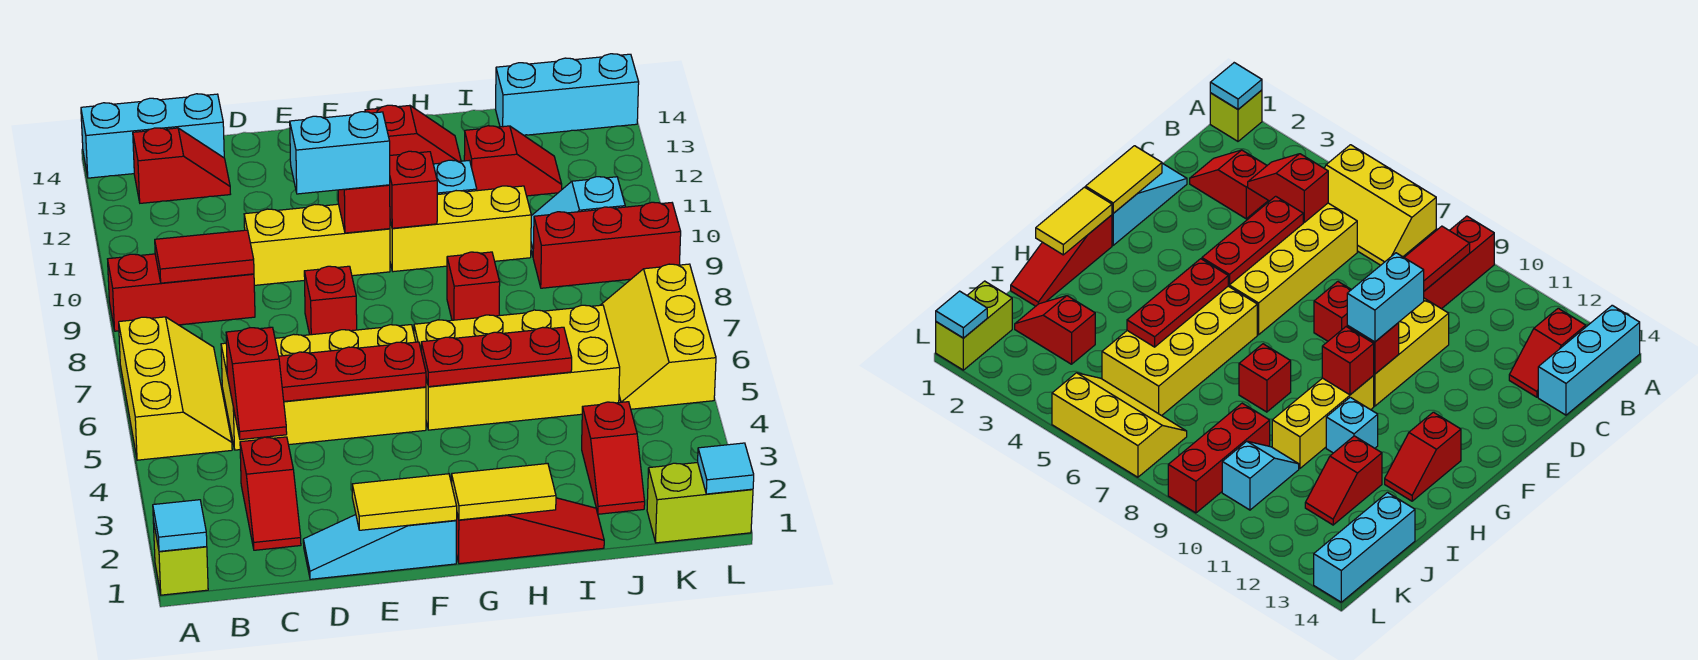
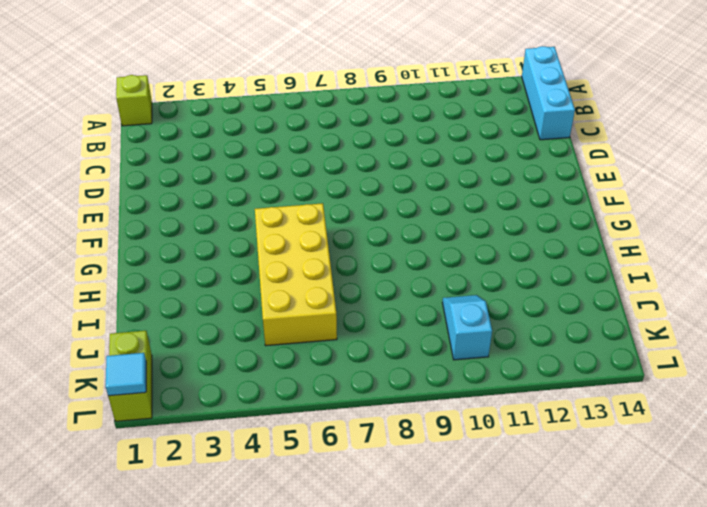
none -> yellow slope A5:B7 level 1 top A
none -> red brick A9:C9 level 1
none -> red slope B13:C13 level 1 top B
none -> red slope C2:C3 level 1 top 3

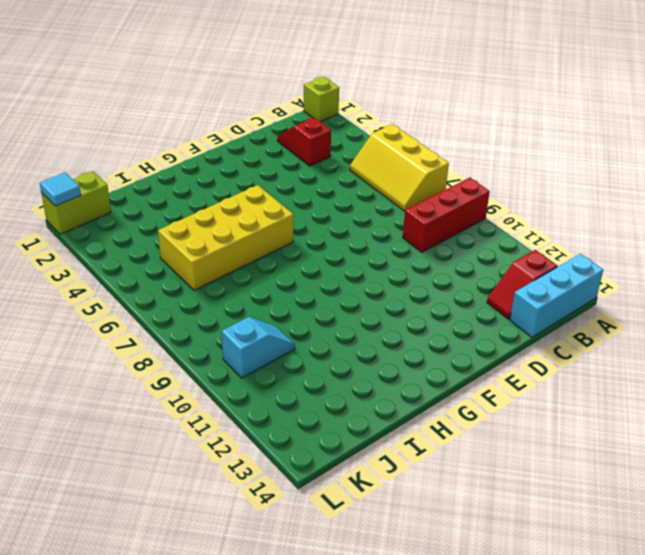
none -> yellow brick C5:F6 level 1
none -> cyan slope D1:F1 level 1 top F
none -> yellow brick D10:F10 level 1
none -> red brick E8 level 1

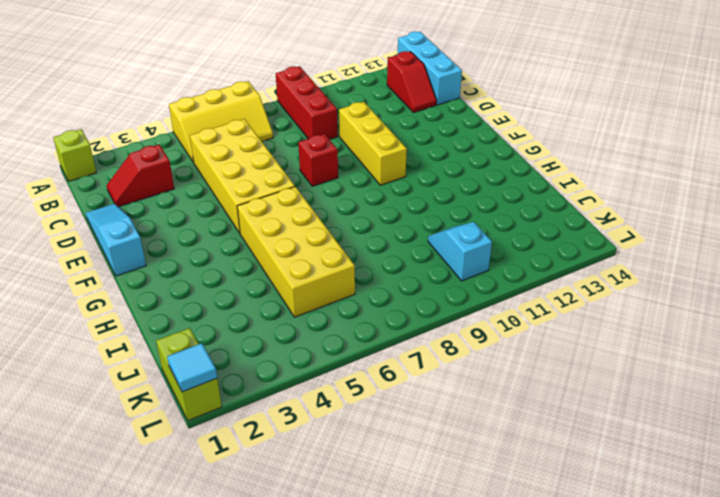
none -> red slope G1:I1 level 1 top G
none -> yellow brick G10:I10 level 1
none -> red slope G13:H13 level 1 top G
none -> red brick H8 level 1

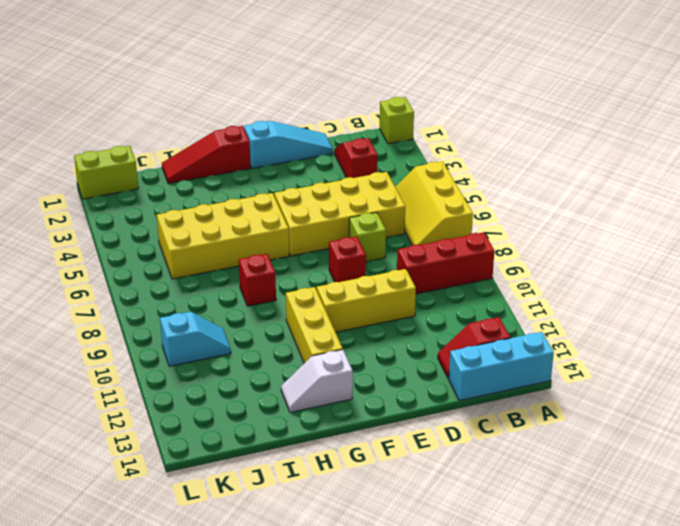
lime brick D7 level 1 -> none
yellow brick G10:G12 level 1 -> yellow brick G10:I10 level 1
white slope G13:H13 level 1 top G -> red slope G13:H13 level 1 top G
none -> cyan brick H11 level 1
none -> red slope I12:J12 level 1 top I
none -> red slope J2:J3 level 1 top 3
none -> red brick J9:L9 level 1

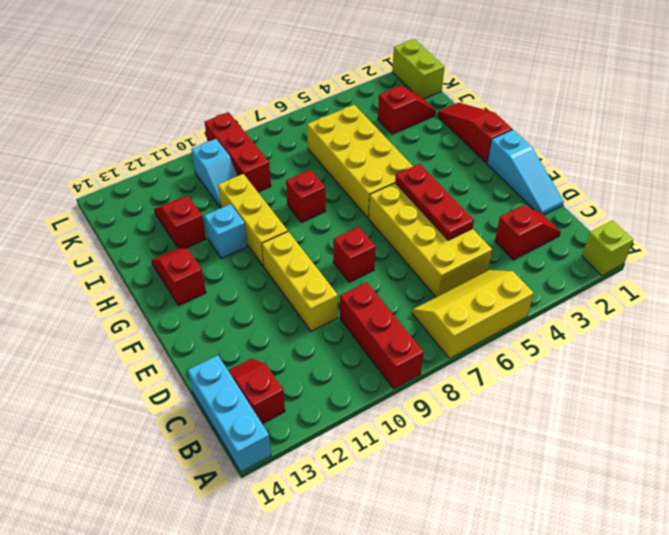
none -> cyan brick J14:L14 level 1
none -> yellow slope K5:L7 level 1 top L
none -> cyan tile A1 level 2
none -> red tile B9:C9 level 2

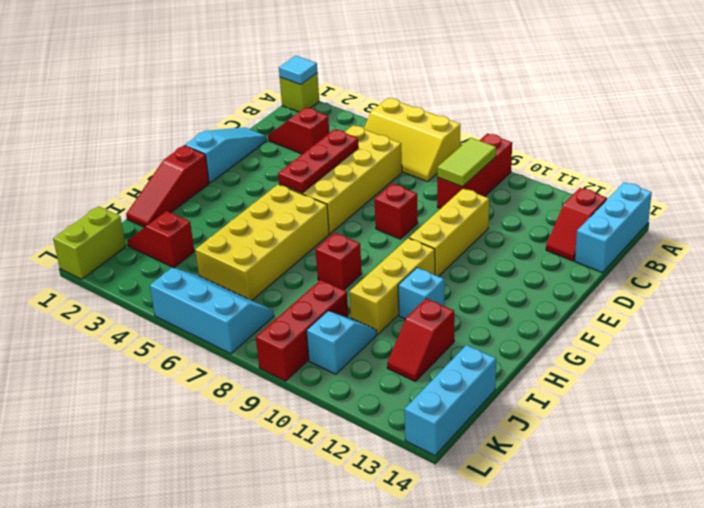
lime tile B9:C9 level 2 -> red tile B9:C9 level 2
cyan slope K5:L7 level 1 top L -> yellow slope K5:L7 level 1 top L
none -> red slope G13:H13 level 1 top G
none -> red slope C4:C5 level 2 top 5
none -> yellow tile E1:F1 level 2
none -> red brick F10 level 2

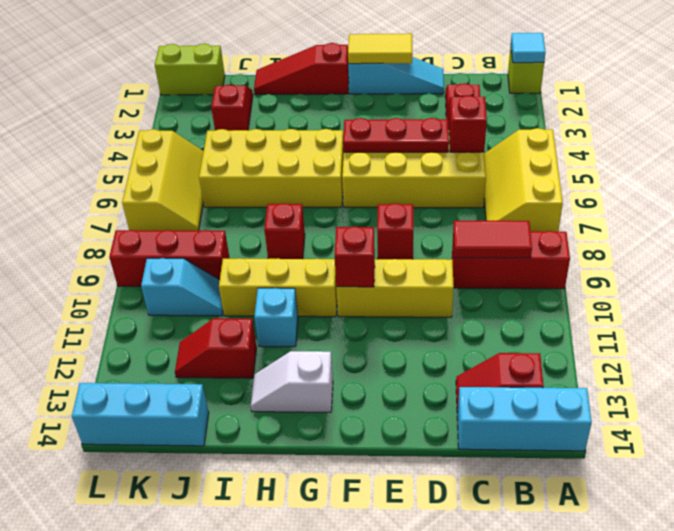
white slope G13:H13 level 1 top G -> red slope G13:H13 level 1 top G
none -> yellow tile G1:H1 level 2
none -> red plate G5:I5 level 2
none -> red brick G10 level 2
none -> cyan tile L1 level 2

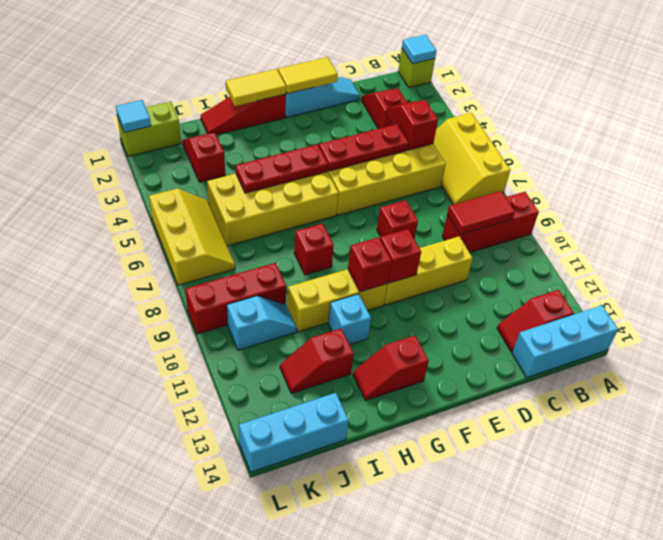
none -> cyan brick E10:F10 level 3

